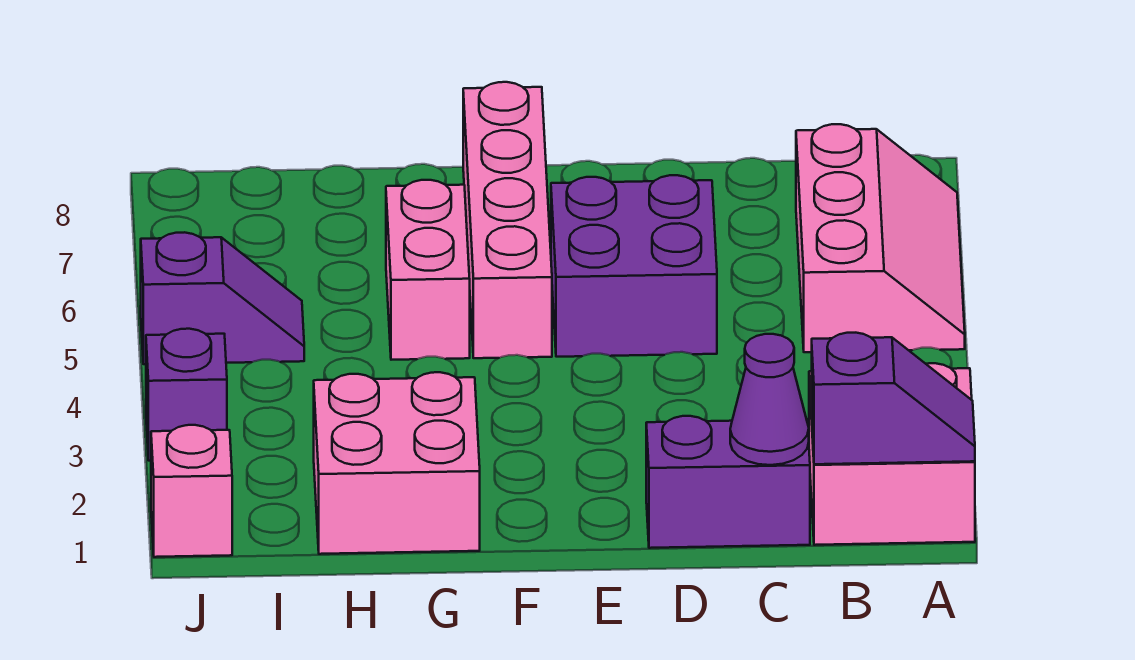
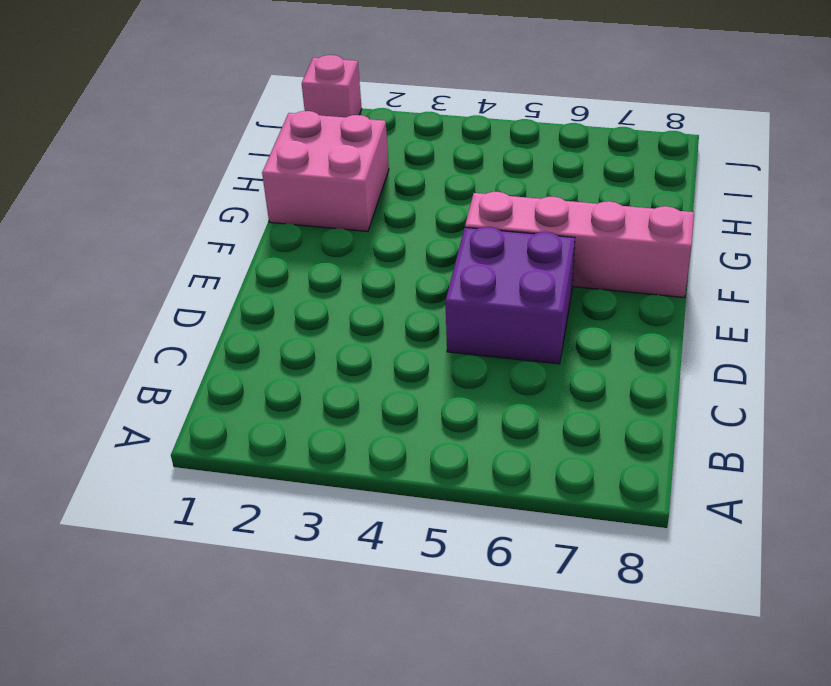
none -> pink brick A1:B2 level 1
none -> pink slope A5:B7 level 1 top B
none -> purple brick C1:D1 level 1

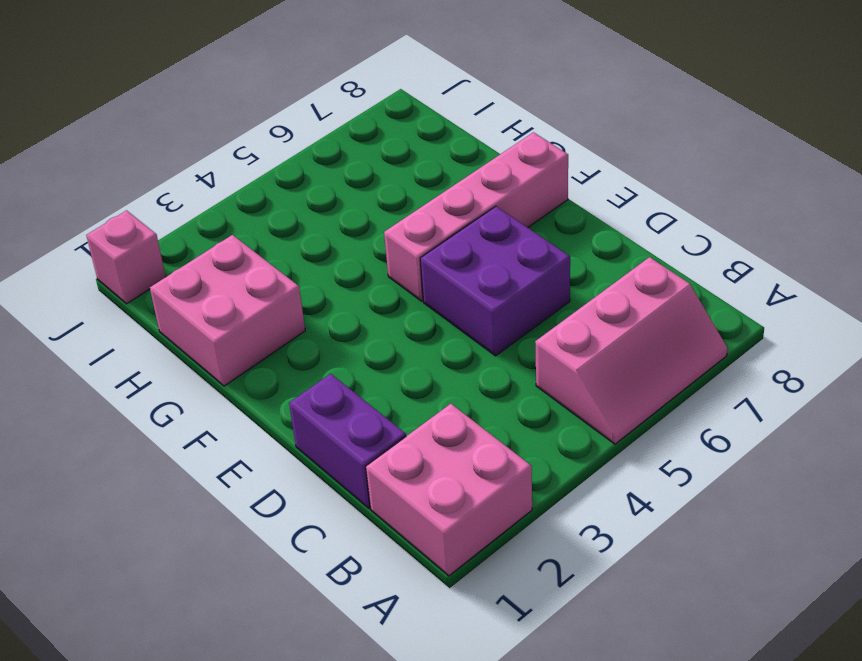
none -> pink brick G5:G6 level 1
none -> purple slope I5:J5 level 1 top J
none -> purple brick J3 level 1

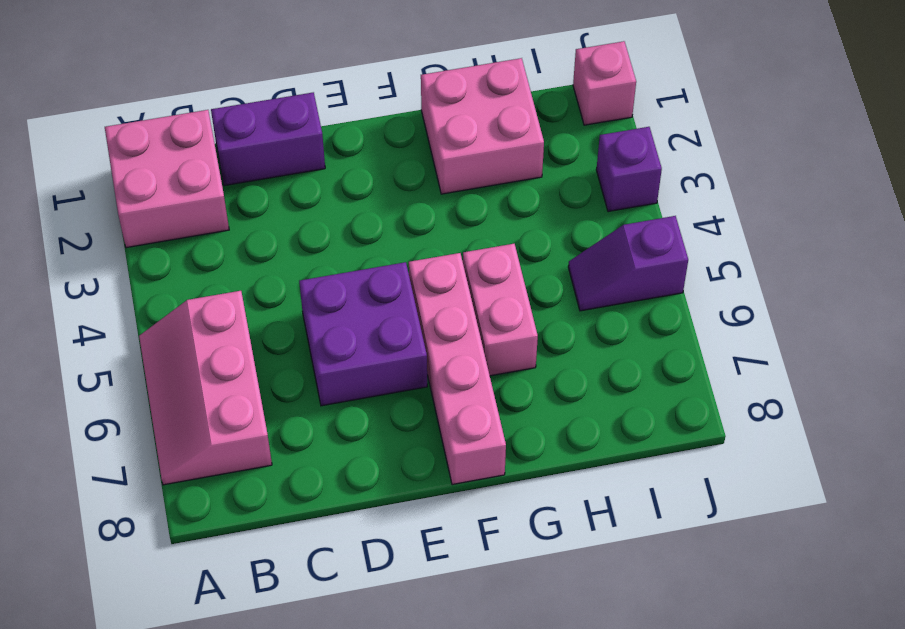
none -> purple slope A1:B1 level 2 top B
none -> purple cone C1 level 2

